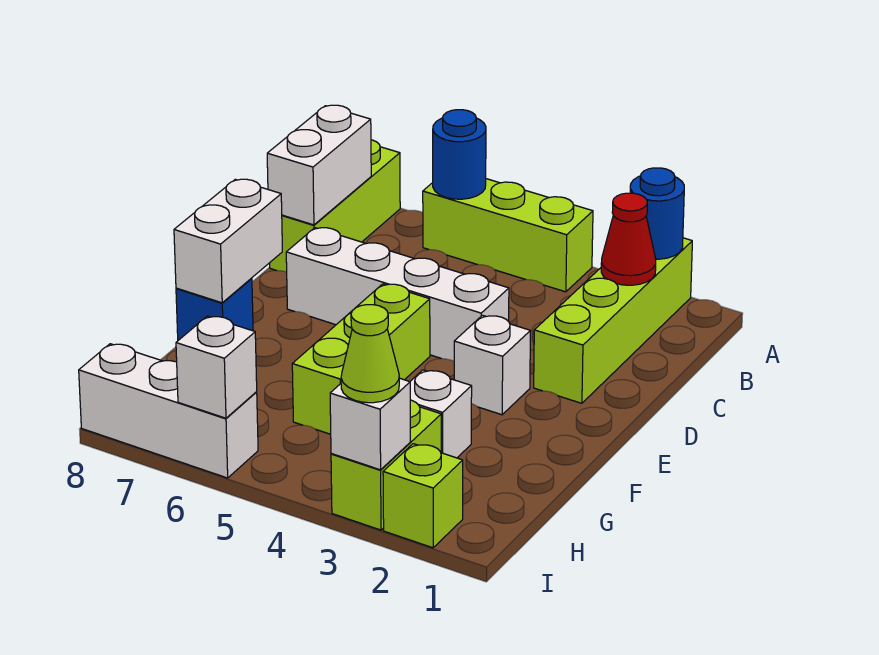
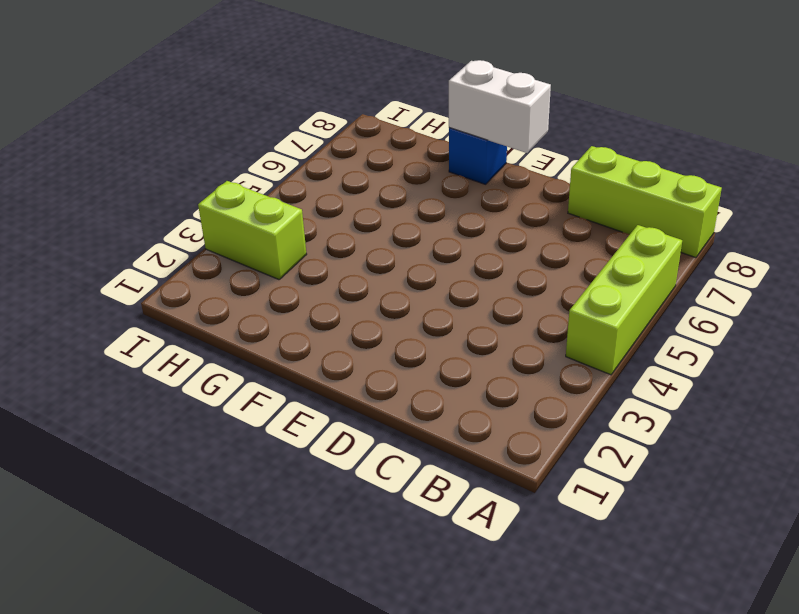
none -> lime brick A2:D2 level 1
none -> white brick D4:D7 level 1
none -> white brick E3 level 1

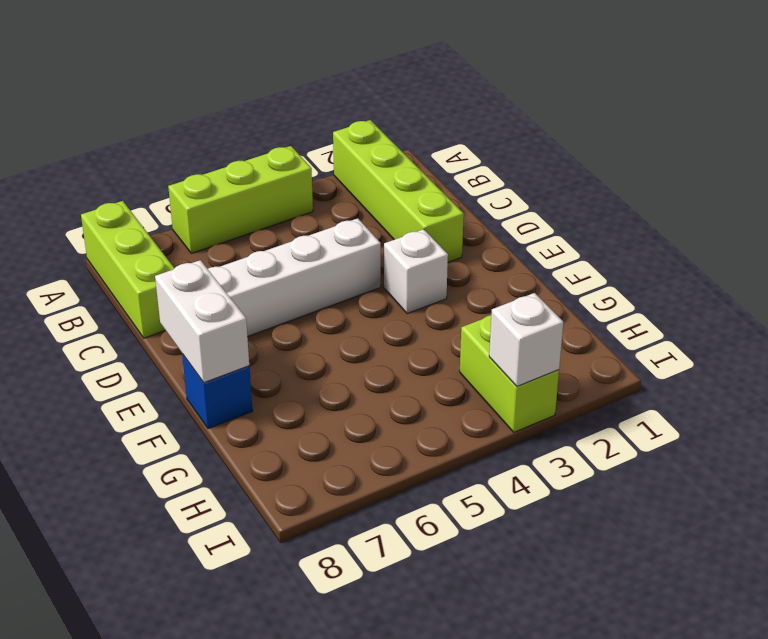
none -> lime brick E5:G5 level 1
none -> white brick G3 level 1
none -> lime brick I2 level 1

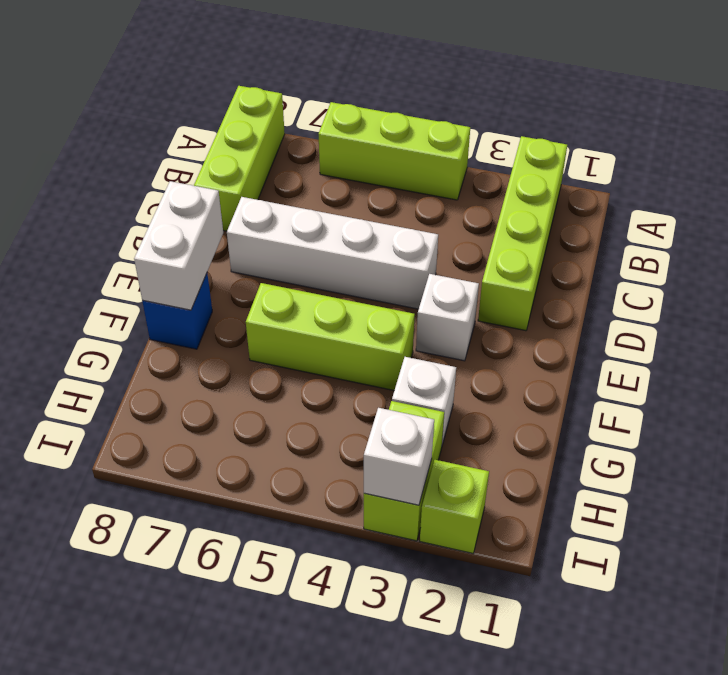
lime brick F4:F6 level 1 -> lime brick E5:G5 level 1
none -> white brick I6:I8 level 1
none -> blue round brick A2 level 2
none -> blue round brick A6 level 2

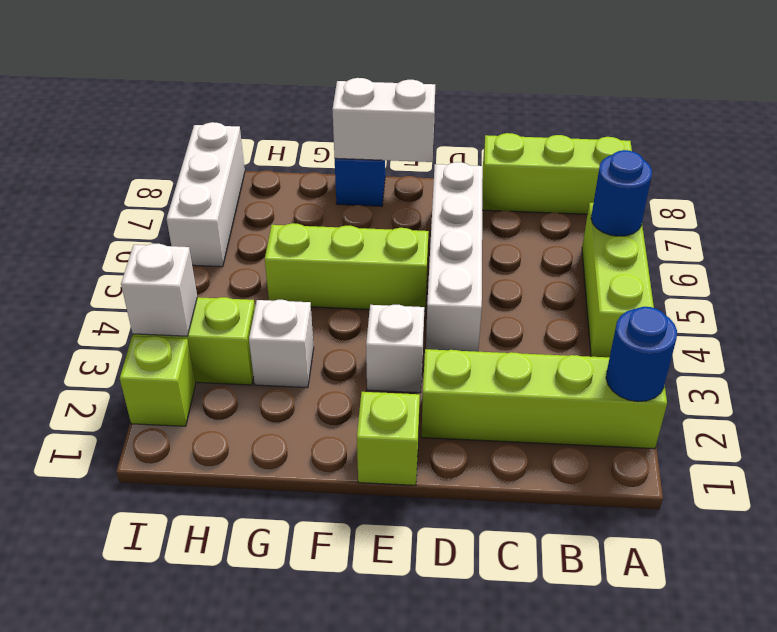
lime brick E1 level 1 -> none
none -> red cone B2 level 2
none -> white brick B8:C8 level 2
none -> white brick I6 level 2

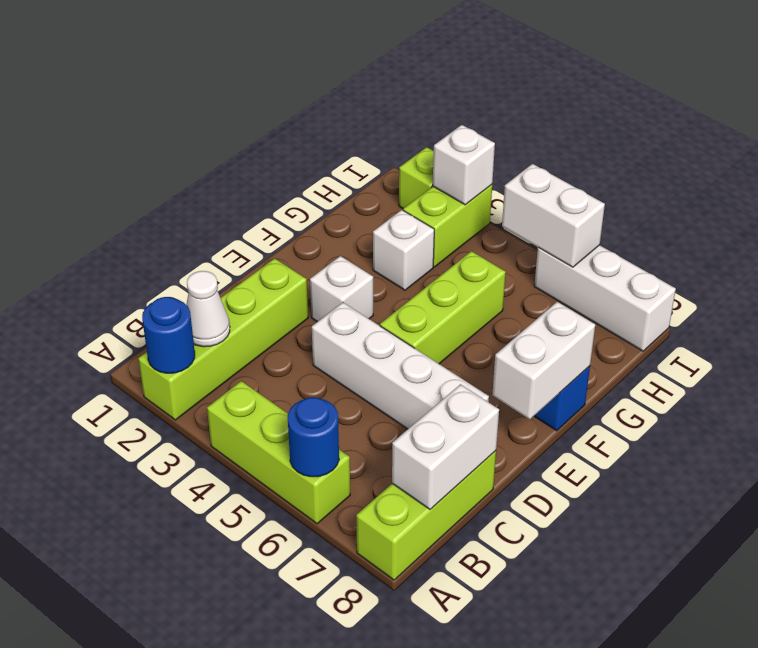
white cone B2 level 2 -> red cone B2 level 2
white brick I5:I6 level 2 -> white brick I6 level 2
none -> lime cone I3 level 3

